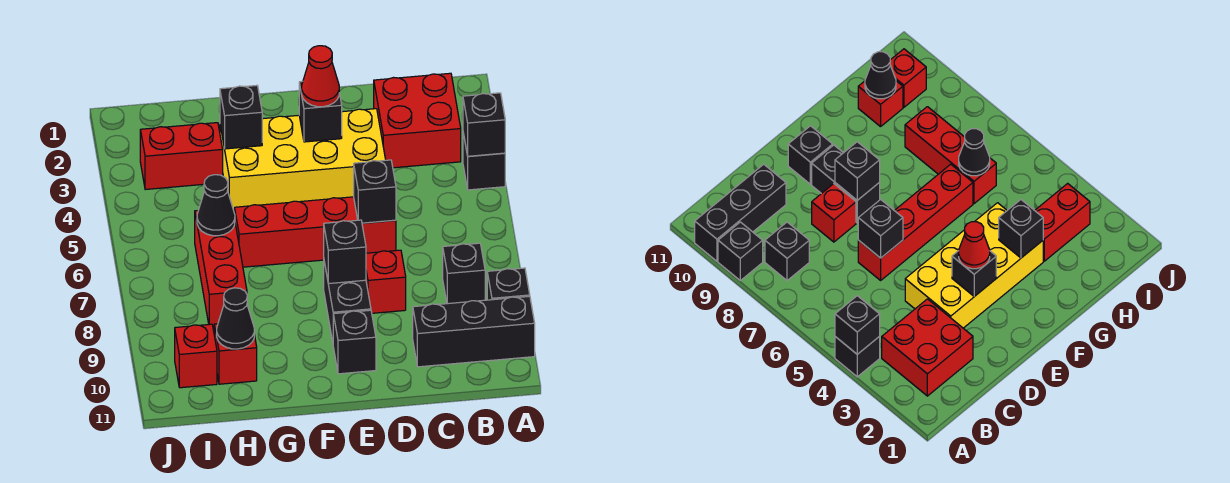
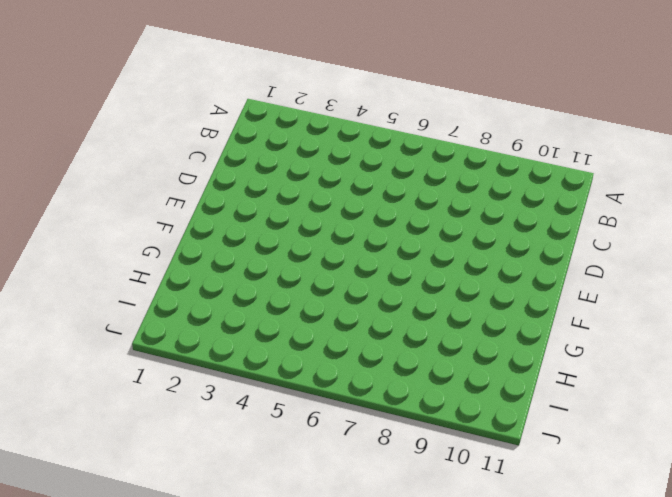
none -> black brick A4 level 1
none -> black brick A9 level 1
none -> black brick A10:C10 level 1

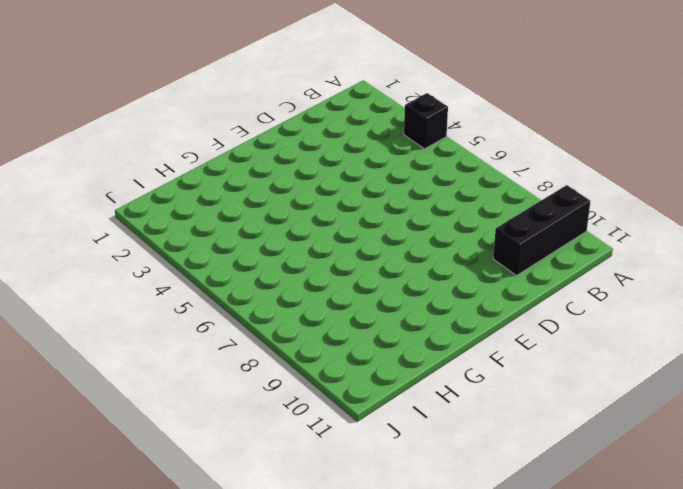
none -> black brick A9 level 1
none -> red brick B2:C3 level 1
none -> black brick B8 level 1

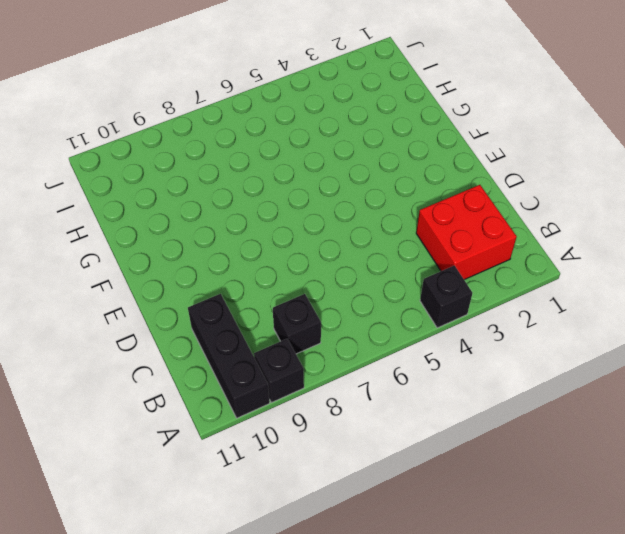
none -> yellow brick D3:G4 level 1
none -> red brick D6:G6 level 1
none -> red brick D8 level 1

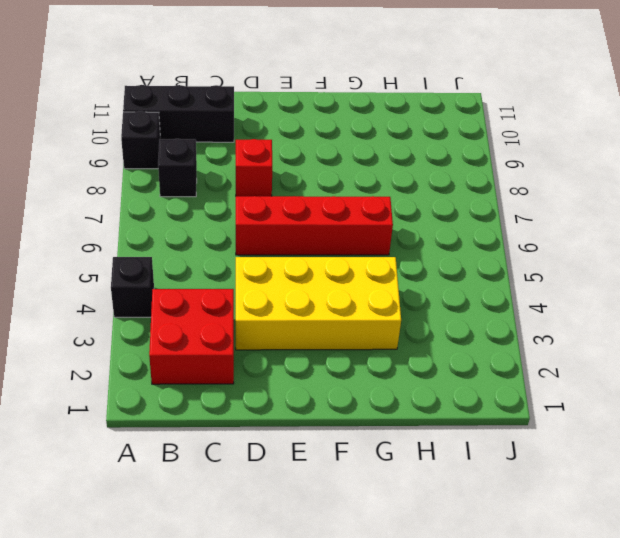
none -> black brick E8:E9 level 1
none -> black brick E10 level 1
none -> red brick H3:I3 level 1

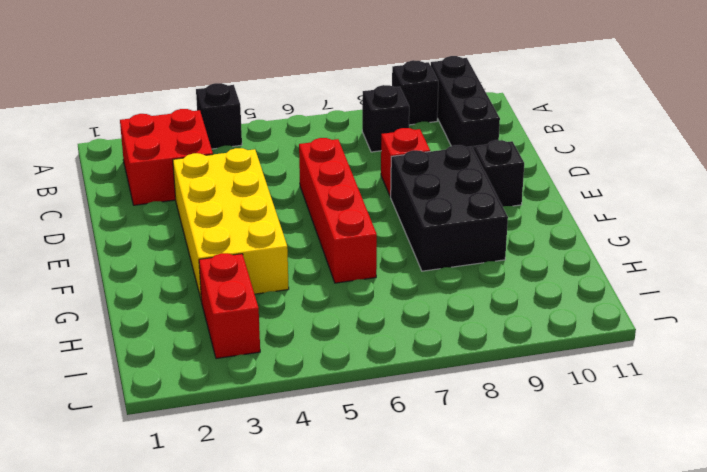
black brick E8:G9 level 1 -> black brick E8:E9 level 1
none -> red brick H6:H8 level 1
none -> red brick H10 level 1
none -> red brick I10 level 1

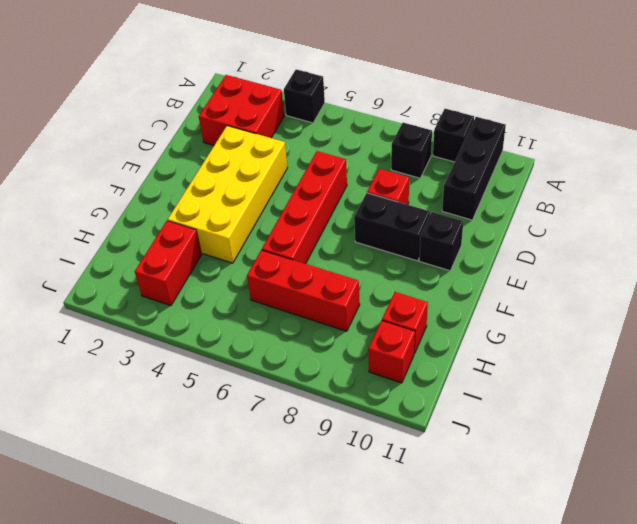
none -> black brick A4 level 2
none -> black brick D6 level 2
none -> black brick E3 level 2

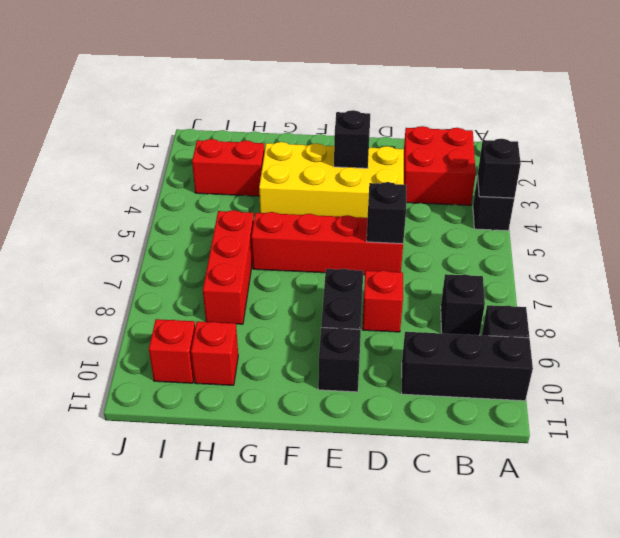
none -> black brick E8 level 2
none -> black brick G3 level 2
none -> black cone H6 level 2

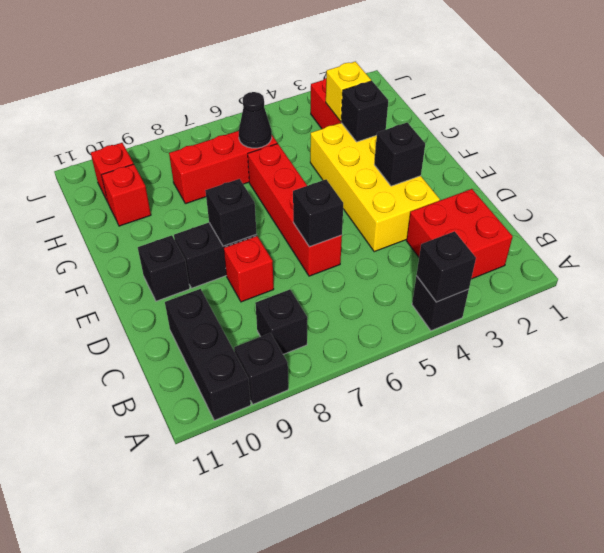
yellow brick H3 level 2 -> none
none -> black cone H10 level 2
none -> red cone E3 level 3

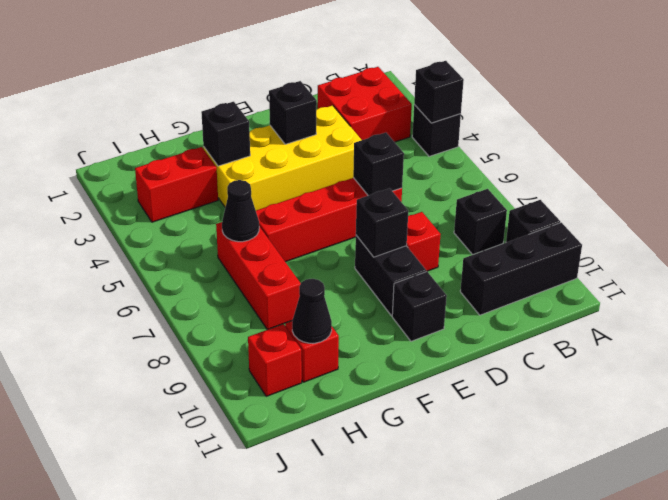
none -> red cone E3 level 3

